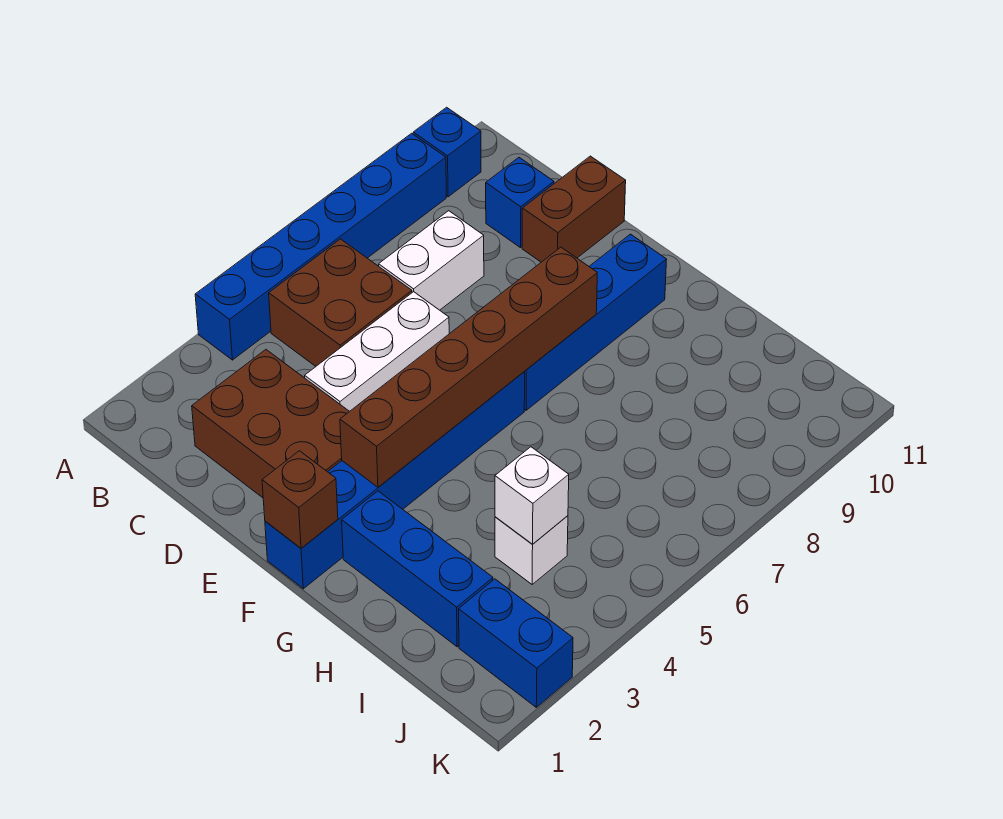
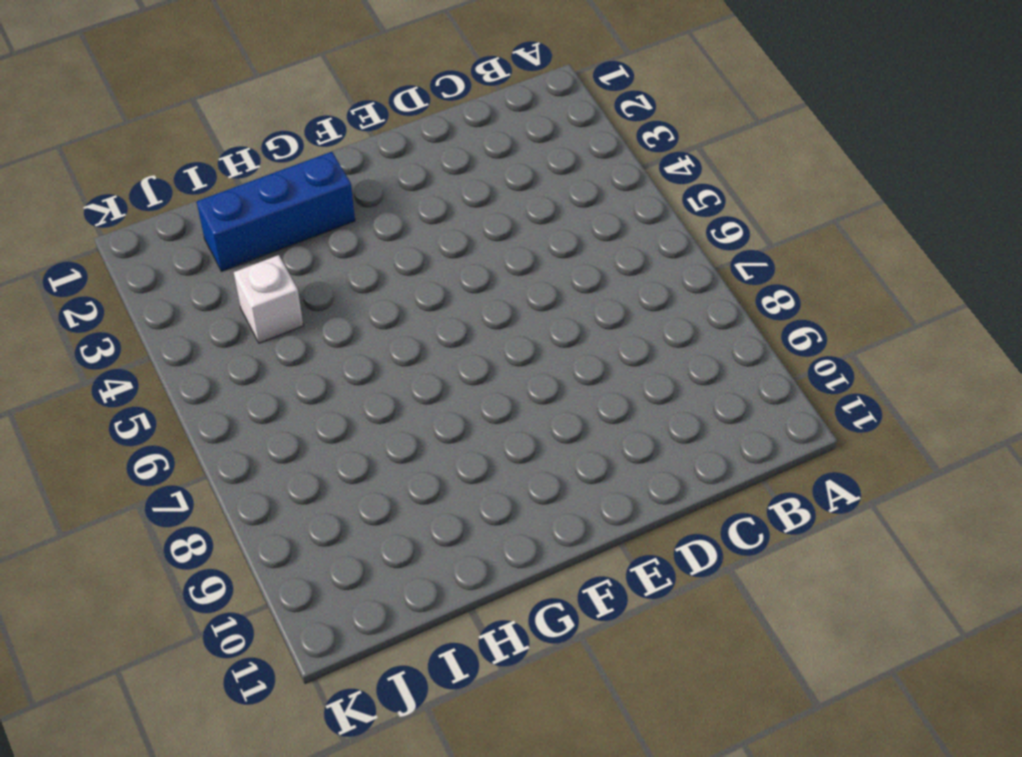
none -> blue brick A4:A9 level 1
none -> blue brick A10 level 1
none -> brown brick B5:C6 level 1

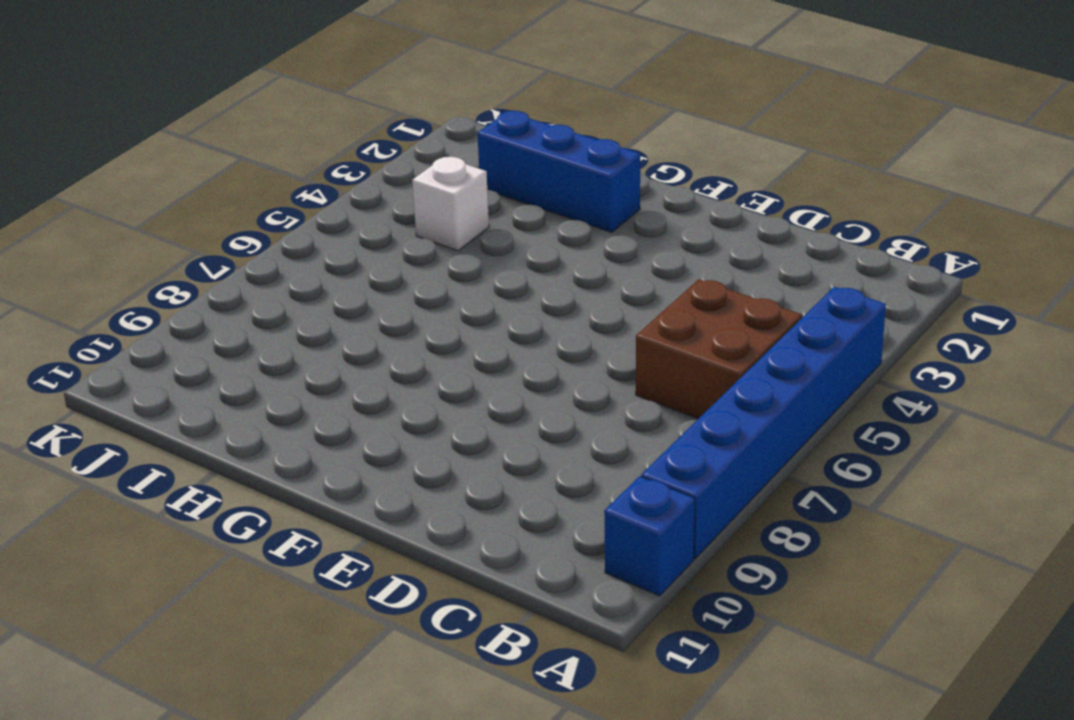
none -> brown brick C2:E3 level 1
none -> white brick C7:C8 level 1
none -> blue brick C10 level 1

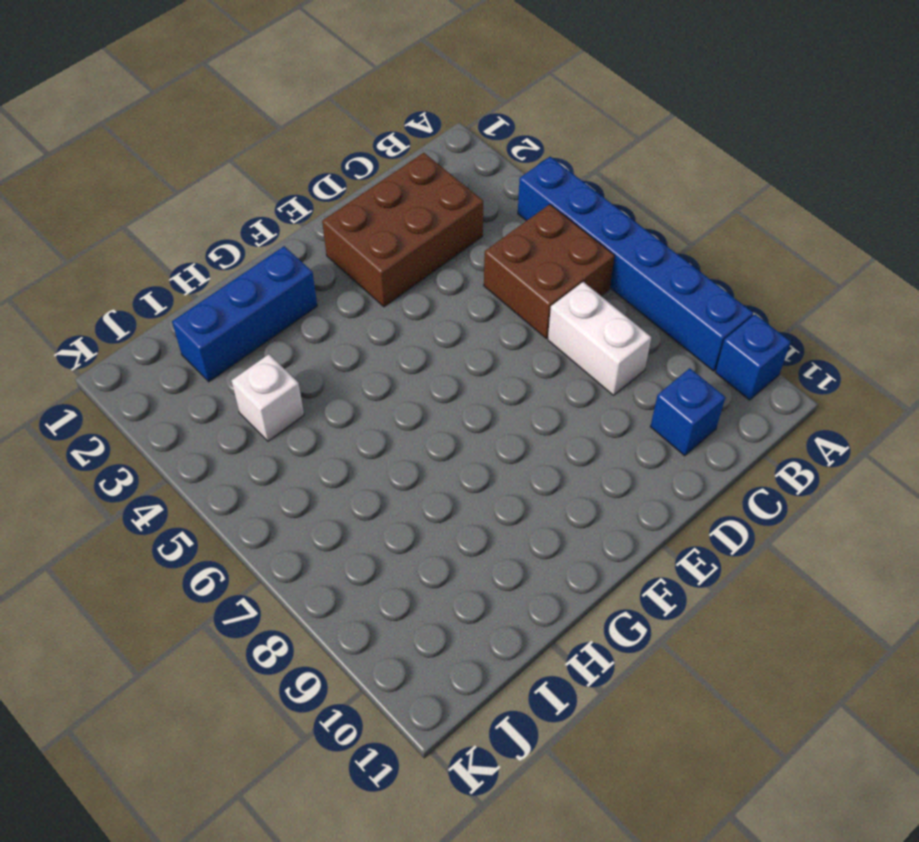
none -> white brick D4:D6 level 1
none -> brown brick D10:D11 level 1
none -> blue brick F1:F6 level 1

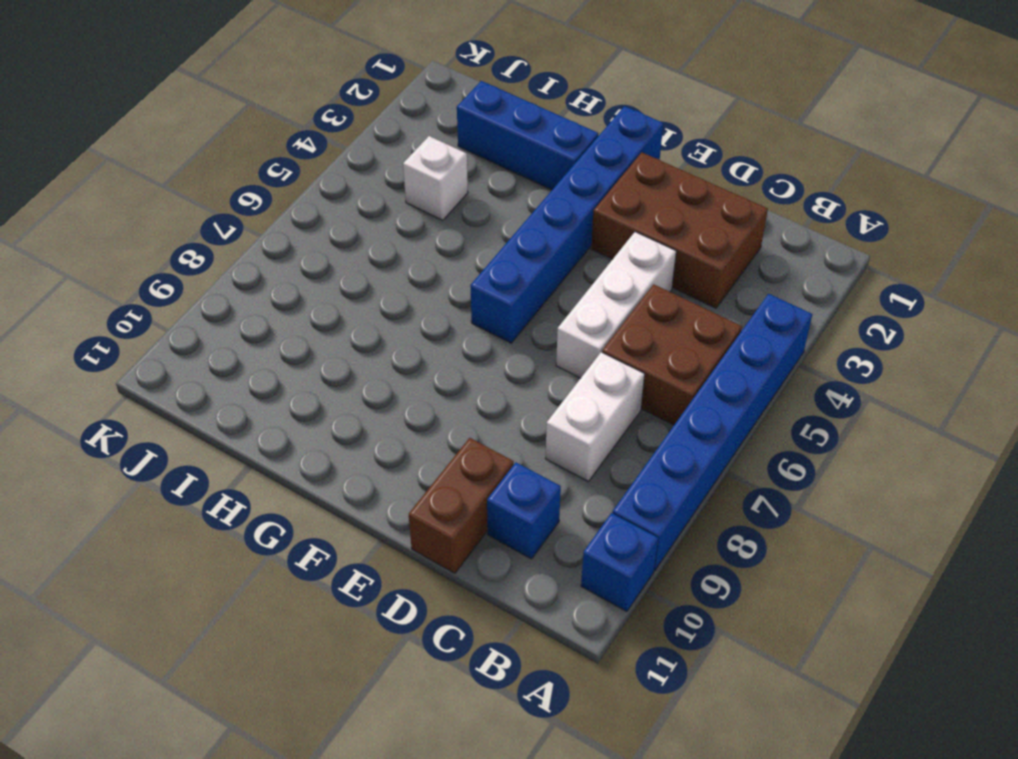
none -> blue brick F7:F10 level 1
none -> blue brick J2:K2 level 1
none -> brown brick F1 level 2

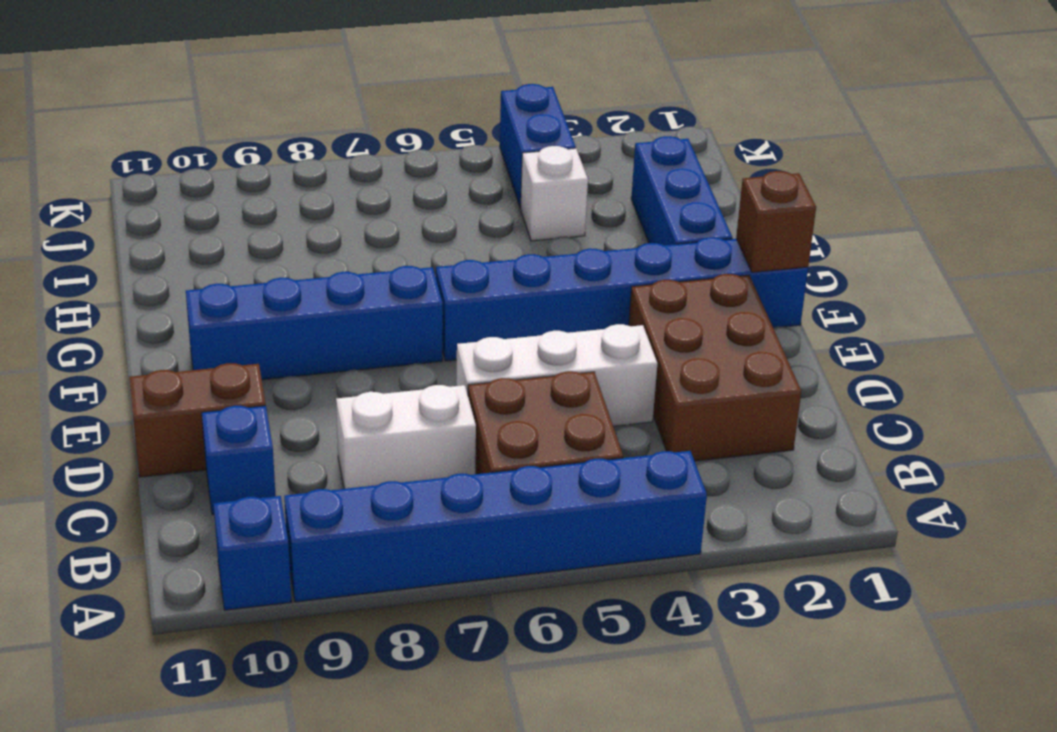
blue brick J4:K4 level 1 -> blue brick J2:K2 level 1
none -> brown brick F3:F8 level 2
none -> white brick I4 level 2

